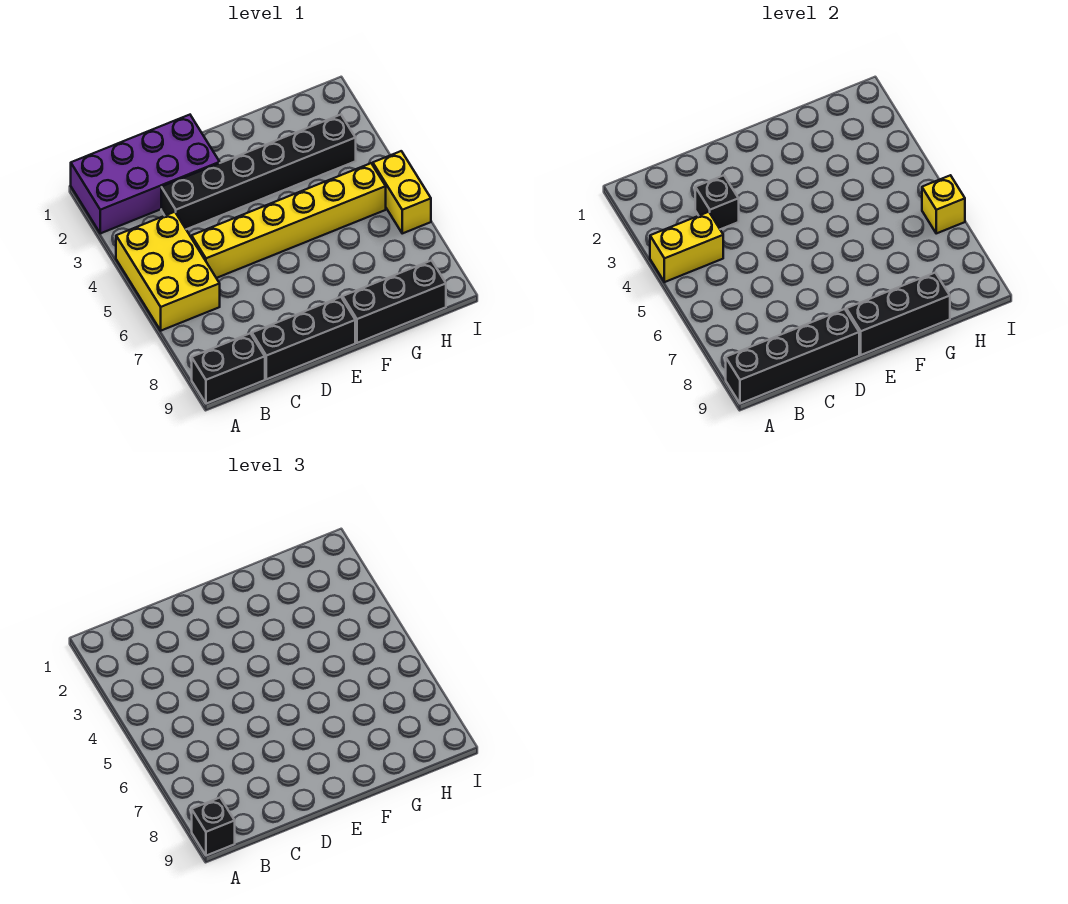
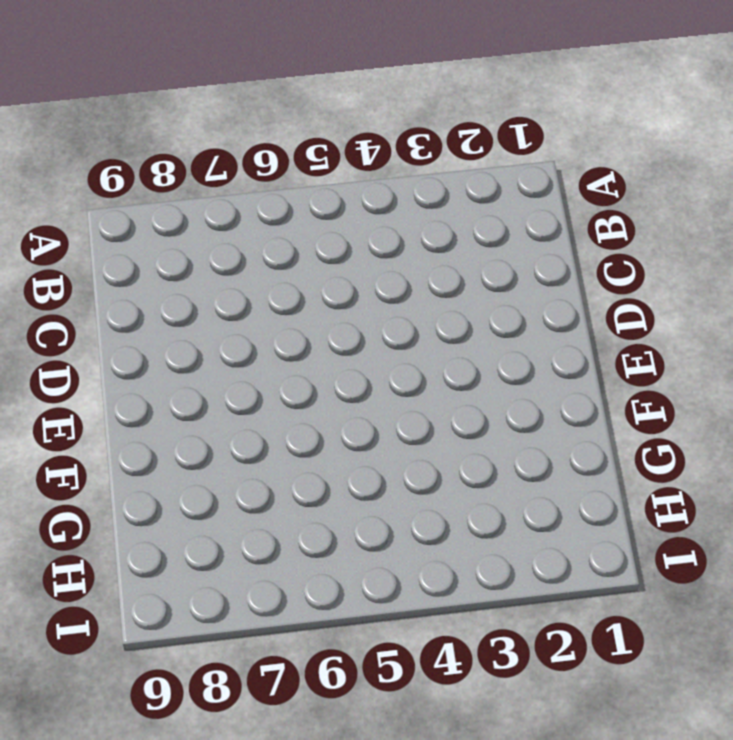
none -> purple brick A1:D2 level 1
none -> yellow brick A4:B6 level 1
none -> black brick A9:B9 level 1

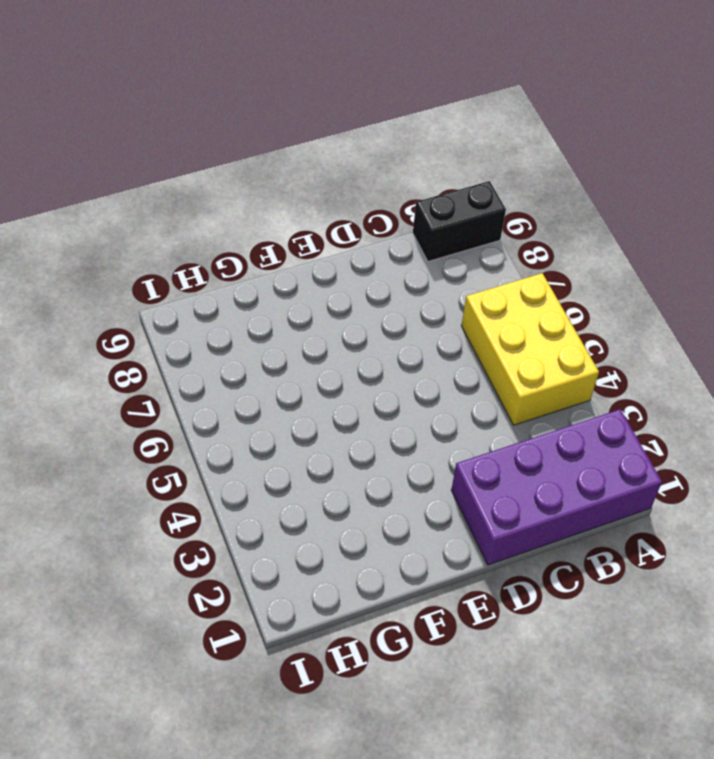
none -> black brick C3:H3 level 1
none -> yellow brick C5:H5 level 1
none -> black brick C9:E9 level 1

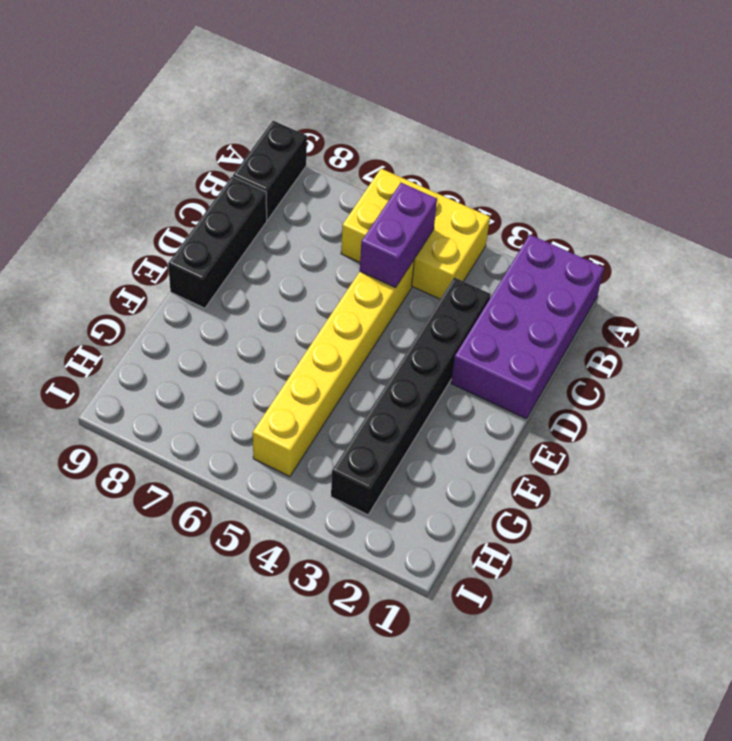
purple brick B5:C5 level 2 -> none
none -> black brick F9:H9 level 1
none -> yellow brick I5:I6 level 1
none -> yellow brick A4:B4 level 2

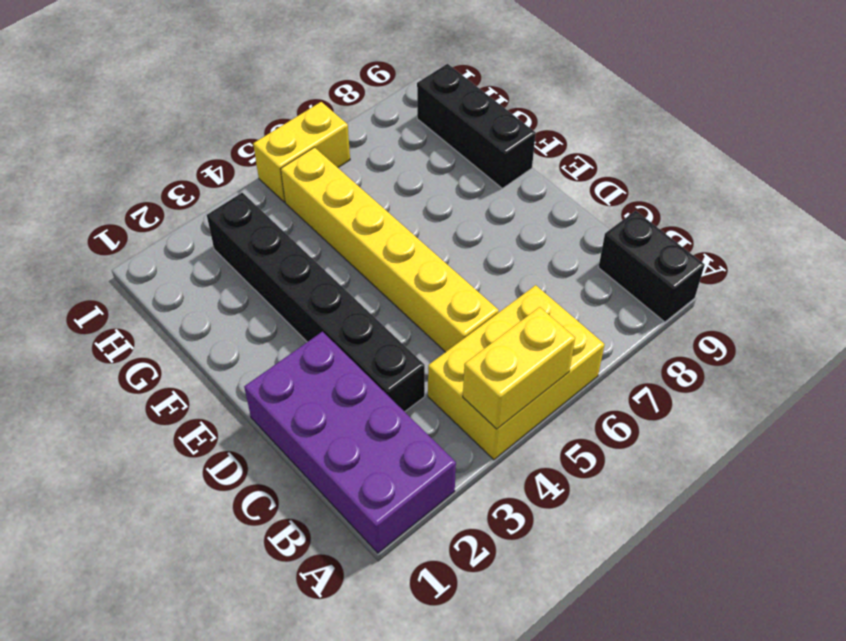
yellow brick A4:A5 level 2 -> yellow brick A4:B4 level 2
none -> black brick C9:E9 level 1
none -> black brick A9:D9 level 2
none -> black brick C3 level 2

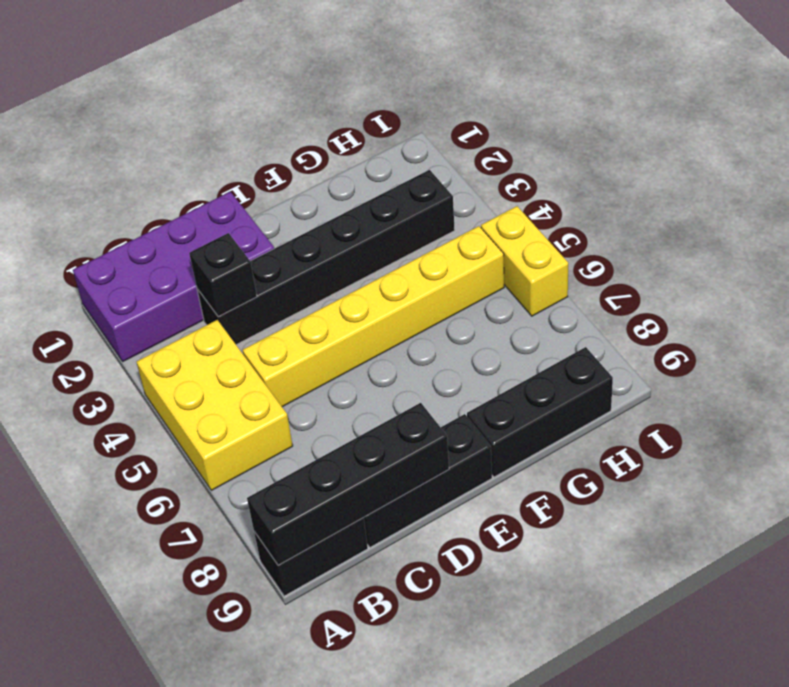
none -> yellow brick A4:B4 level 2
none -> black brick E9:G9 level 2
none -> yellow brick I6 level 2

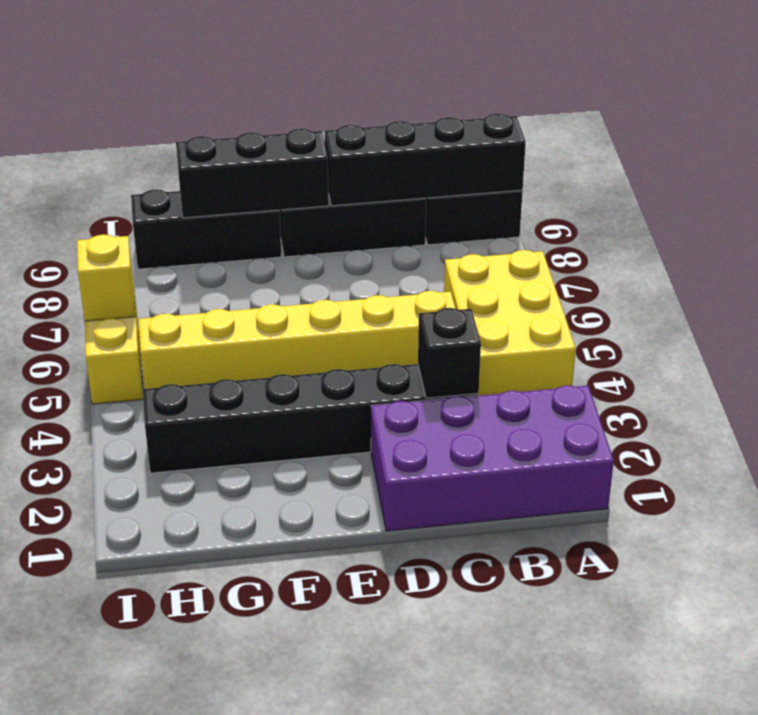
none -> yellow brick A4:B4 level 2
none -> black brick A9 level 3

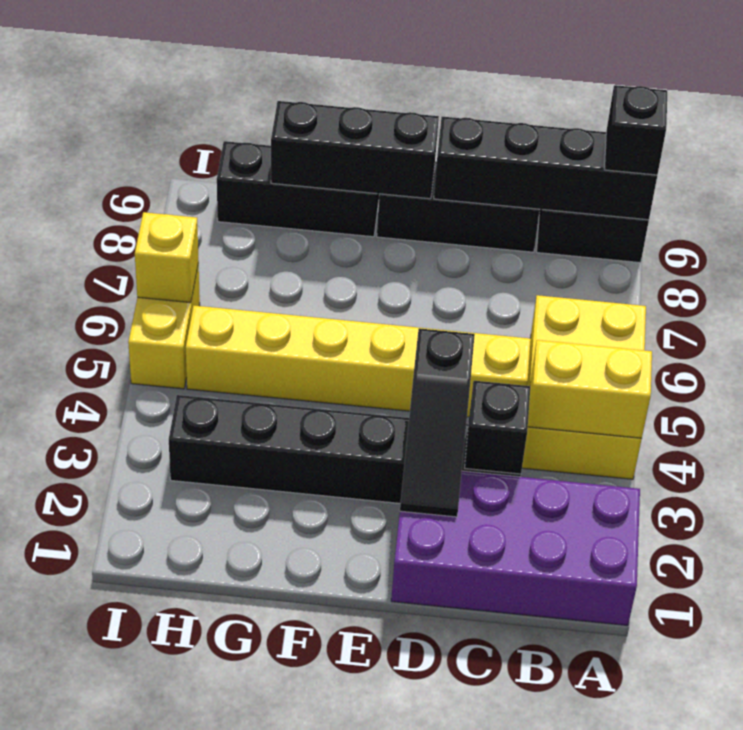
black slope D2:D4 level 2 top 4 -> none

